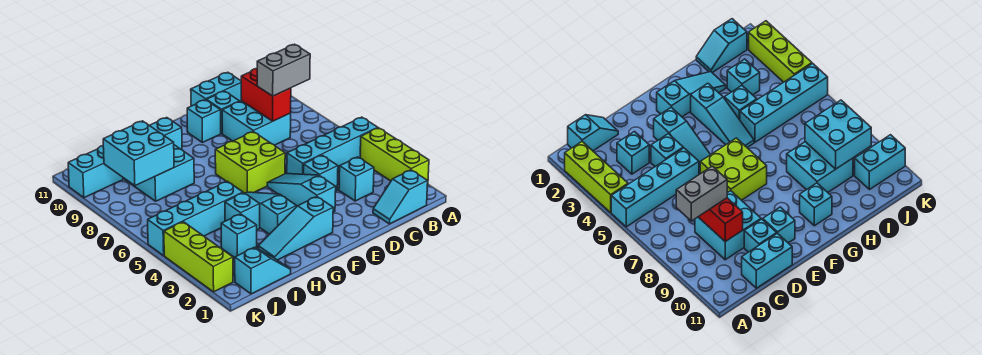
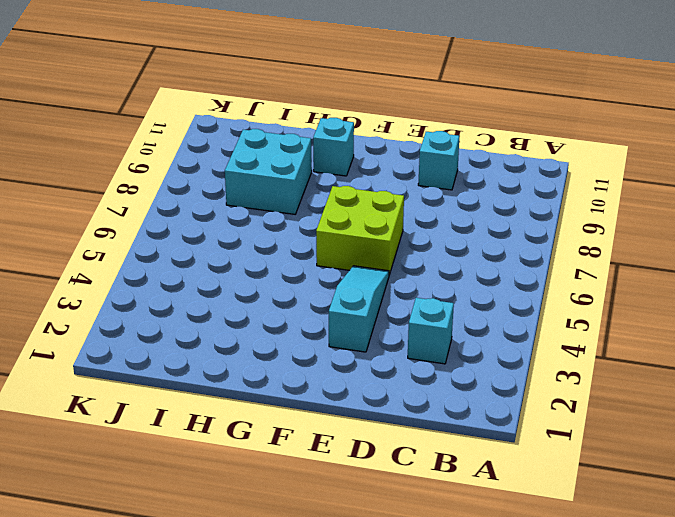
none -> lime brick A2:A4 level 1
none -> cyan brick A5:D5 level 1
none -> cyan slope B1:C1 level 1 top B

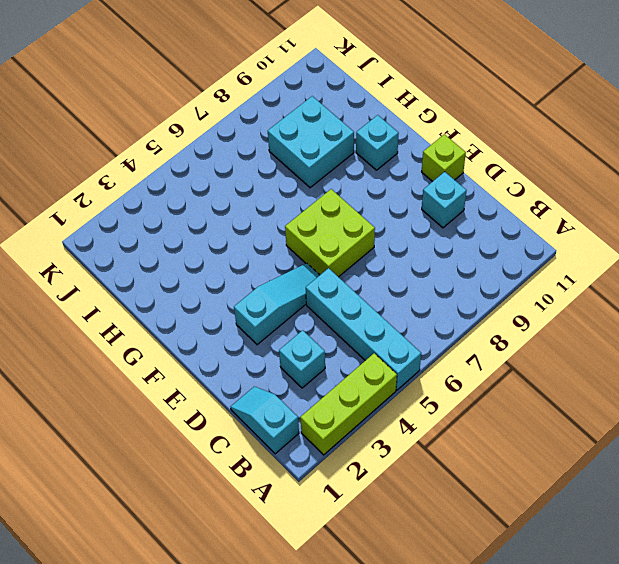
lime brick E11 level 1 -> none
none -> cyan brick C8:D9 level 1
none -> cyan brick C11:D11 level 1
none -> cyan brick D4 level 1

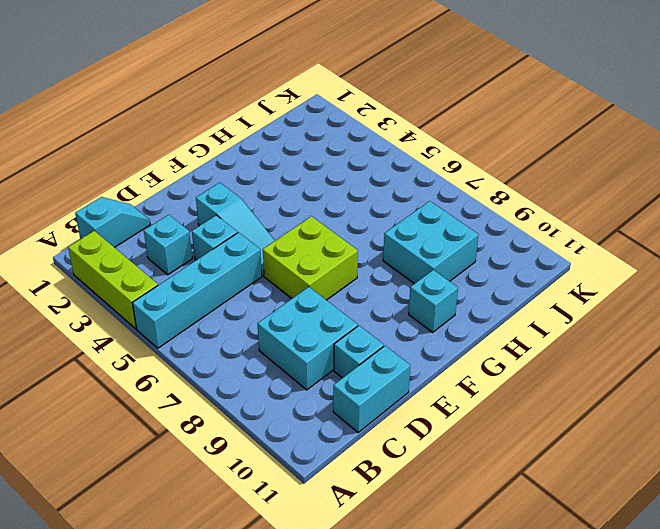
none -> cyan brick E10 level 1
none -> cyan slope F2:H2 level 1 top F
none -> cyan slope G3:G5 level 1 top 3

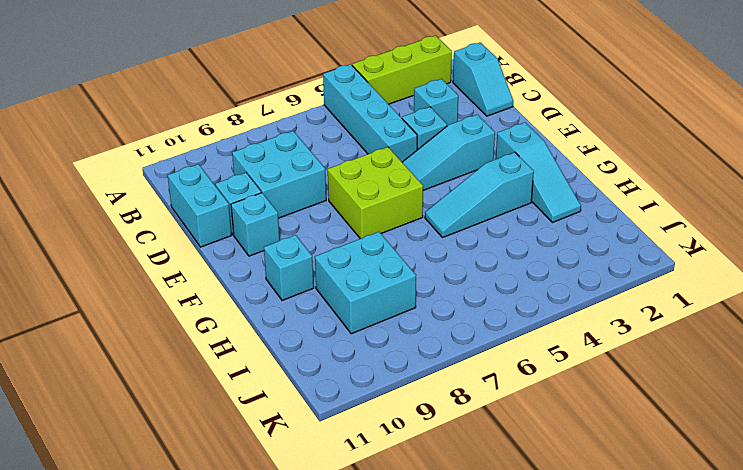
none -> cyan brick H4 level 1
none -> cyan brick H5:K5 level 1
none -> cyan slope I1:J1 level 1 top J

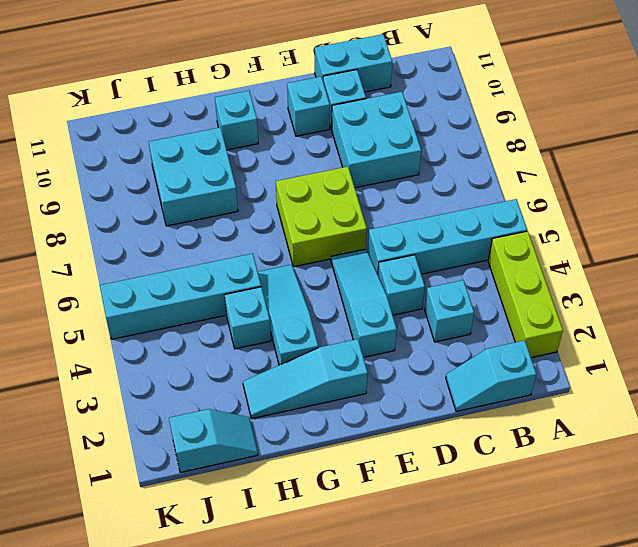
none -> cyan brick I3 level 1
none -> cyan brick J10:K10 level 1
none -> lime brick K2:K4 level 1

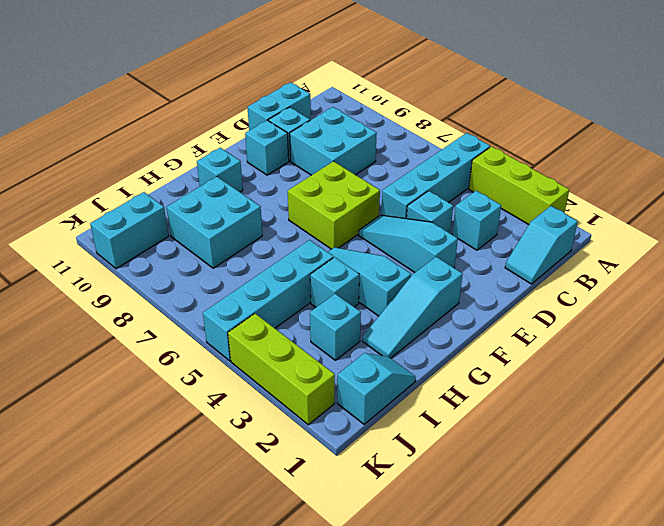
none -> red brick C8:C9 level 2
none -> cyan brick I8:J9 level 2
none -> grey brick B8:C8 level 3

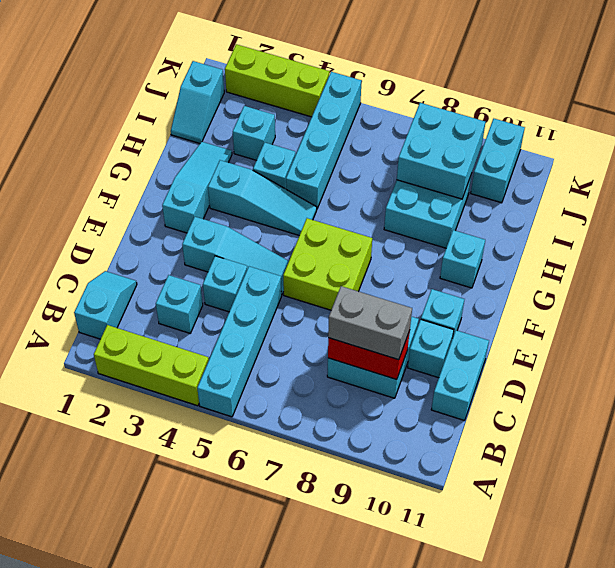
grey brick C8:C9 level 3 -> grey brick B8:C8 level 3

